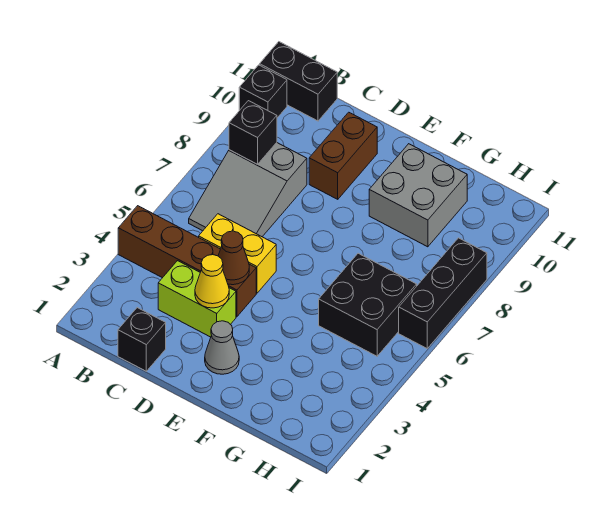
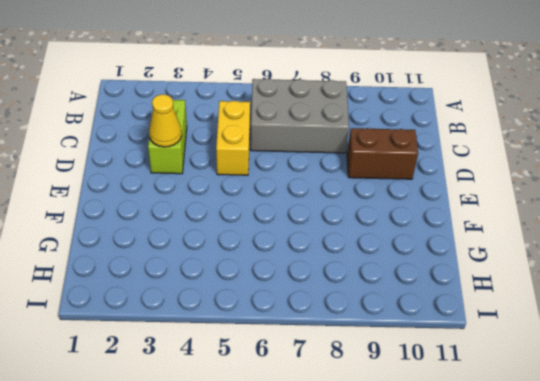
grey brick B6:C8 level 1 -> grey slope B6:C8 level 1 top 8
none -> brown brick A4:D4 level 1
none -> black brick A10 level 1
none -> black brick A11:B11 level 1

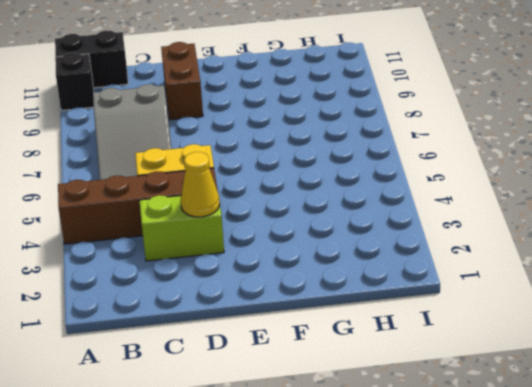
none -> black brick C1 level 1
none -> grey cone E2 level 1
none -> grey brick F9:G10 level 1

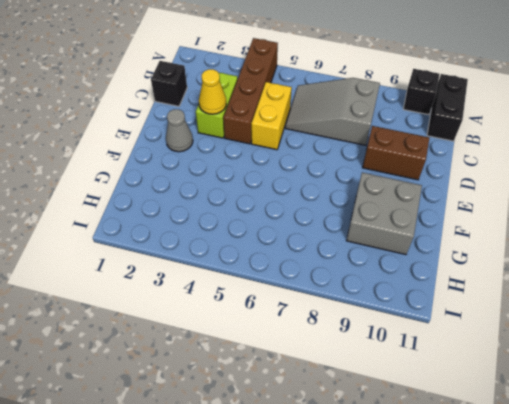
none -> black brick G5:H6 level 1
none -> black brick I6:I8 level 1
none -> black brick B8 level 2

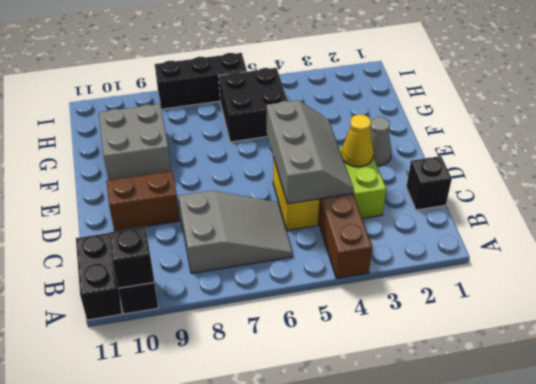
black brick A10 level 2 -> black brick B8 level 2
grey slope C4:E5 level 2 top 5 -> brown cone D4 level 2

